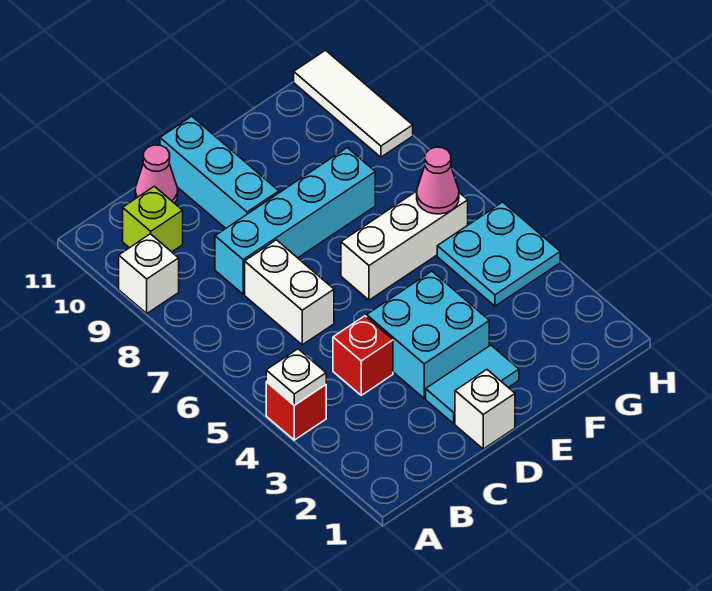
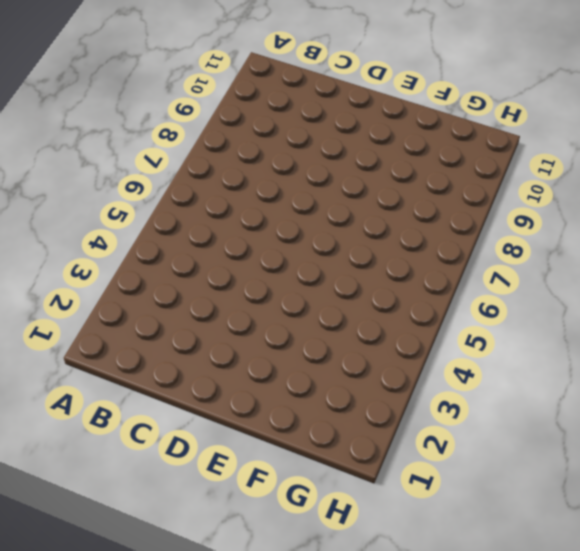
none -> red brick A4 level 1
none -> white brick A9 level 1
none -> lime brick B10 level 1

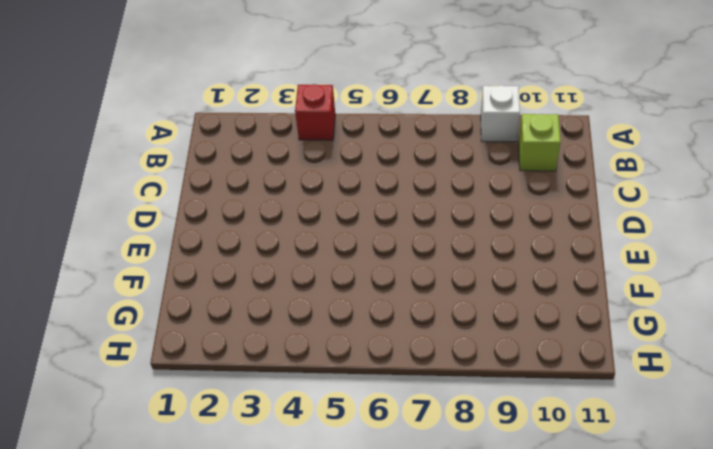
none -> red brick C4 level 1
none -> white brick C6:C7 level 1
none -> cyan brick C8:F8 level 1

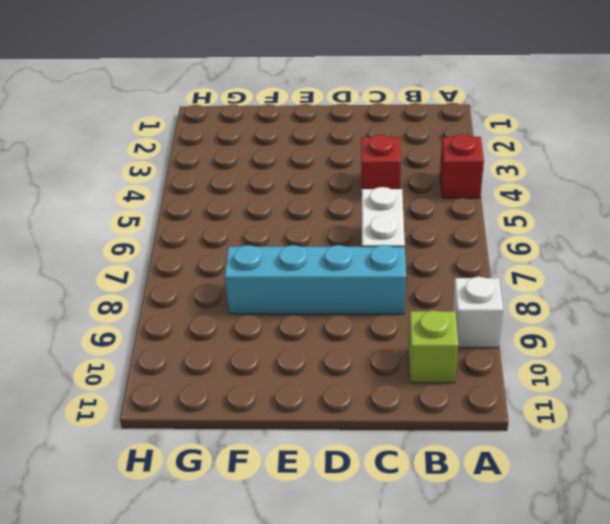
none -> pink cone C11 level 1
none -> white brick D1 level 1
none -> cyan tile D2:E2 level 1

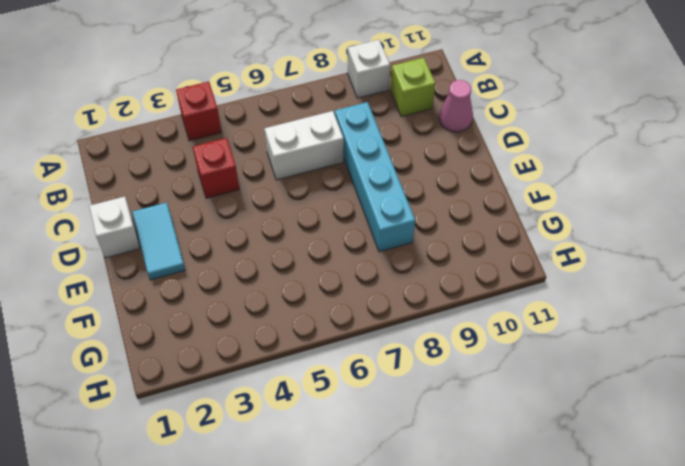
none -> cyan brick D3:E4 level 1
none -> cyan brick D9:D11 level 1
none -> white brick E6:G6 level 1

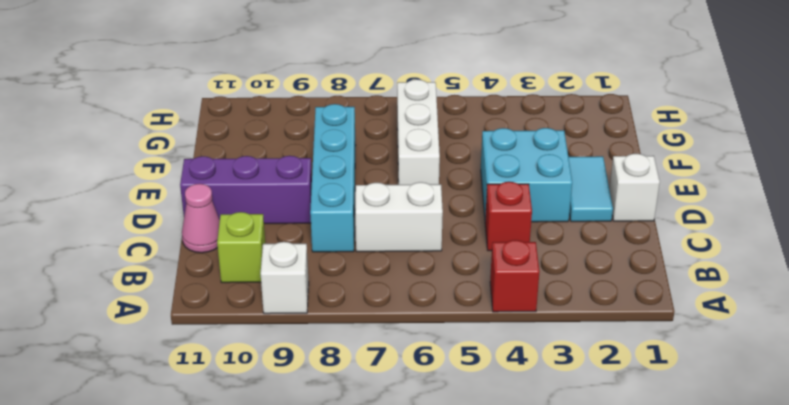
purple brick D9:D11 level 1 -> cyan brick D9:D11 level 1
none -> cyan plate G4:H5 level 1
none -> white tile H9:H11 level 1
none -> white plate A4 level 2

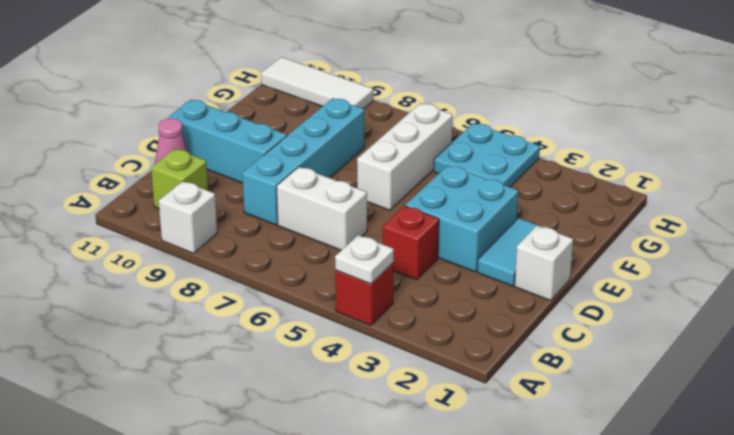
none -> pink cone G6 level 2

